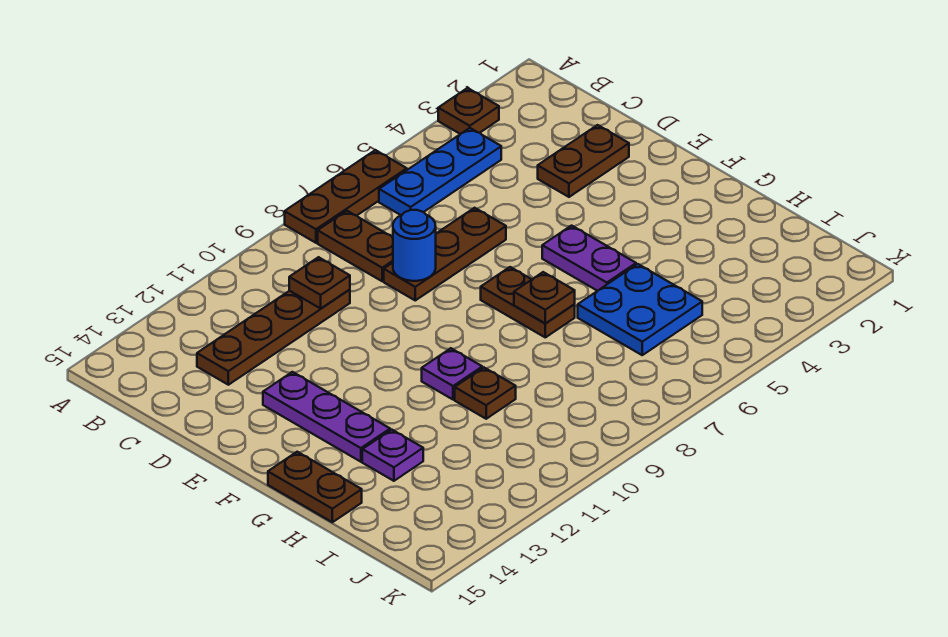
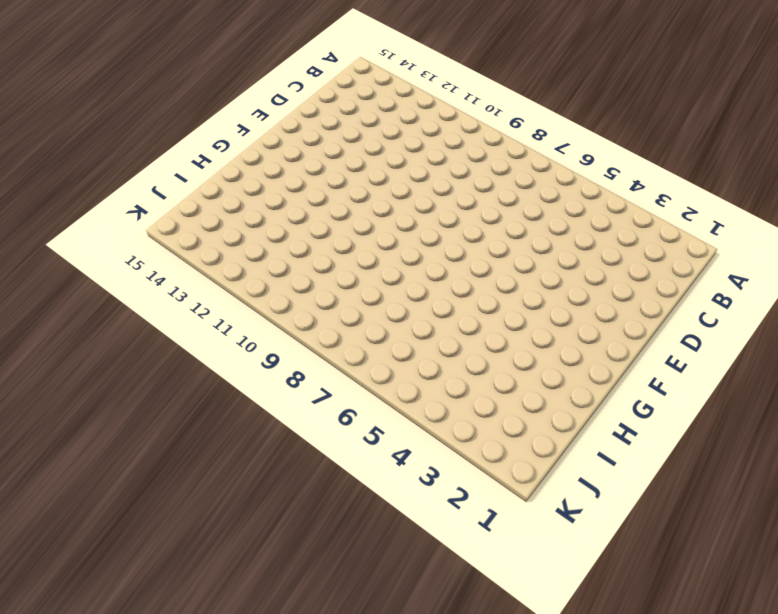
none -> brown plate A3 level 1
none -> brown plate A6:A8 level 1
none -> blue plate B4:B6 level 1

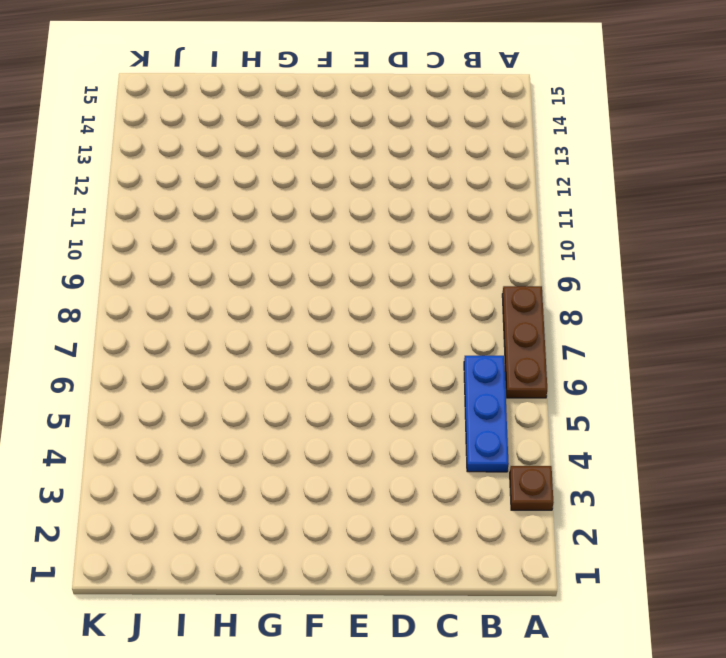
none -> brown plate B8:C8 level 1
none -> brown plate C10:C13 level 1
none -> brown plate D2:D3 level 1

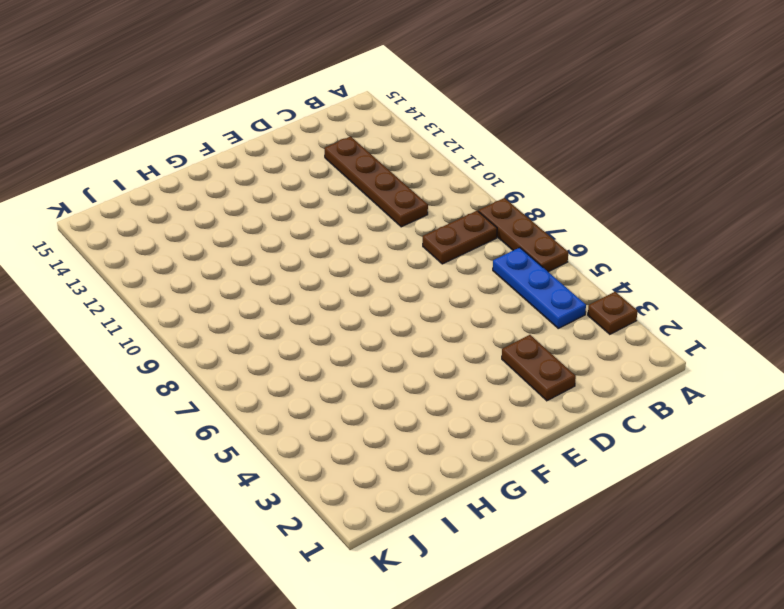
none -> brown plate D6:D8 level 1
none -> purple plate E13:G13 level 1
none -> purple plate F5:G5 level 1

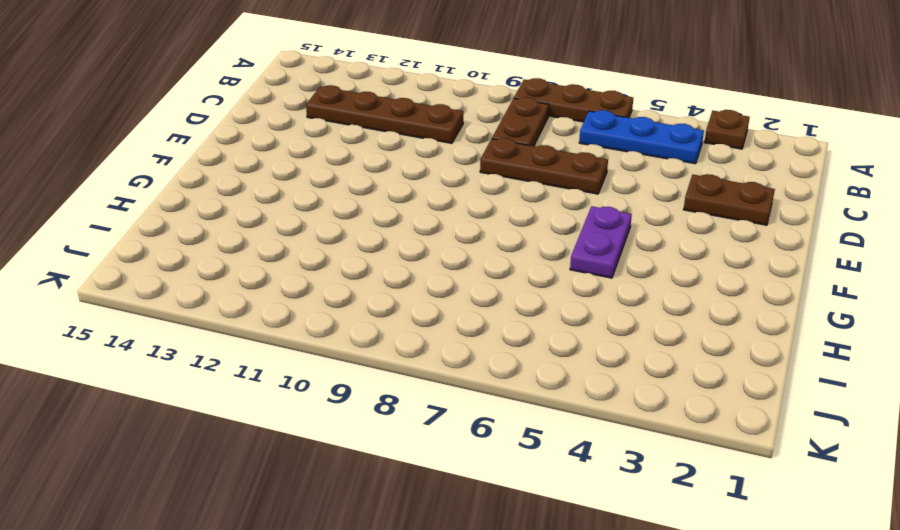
none -> purple plate E13:G13 level 1
none -> brown plate F7:G7 level 1
none -> purple plate G10 level 1

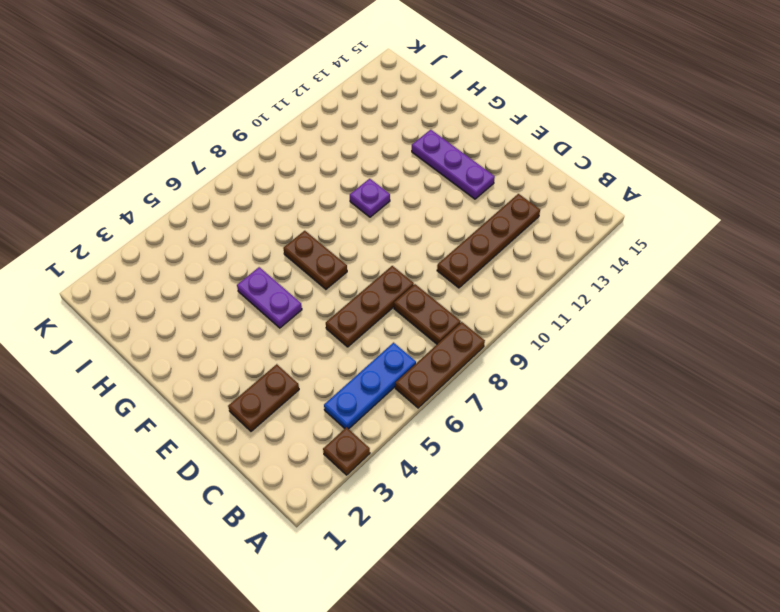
none -> brown plate G15:H15 level 1
none -> blue plate H5:I6 level 1
none -> brown plate H10 level 1

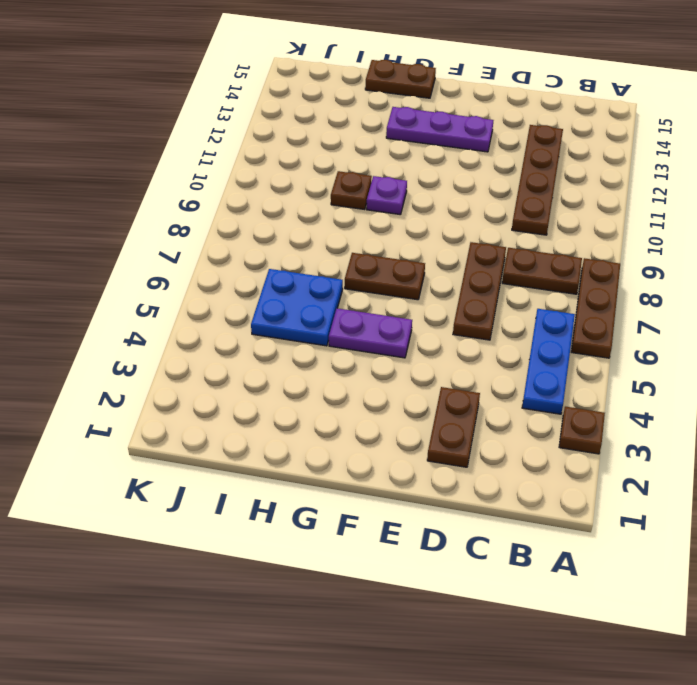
none -> purple plate H13 level 1
none -> brown plate C10 level 2
none -> blue round brick D8 level 2

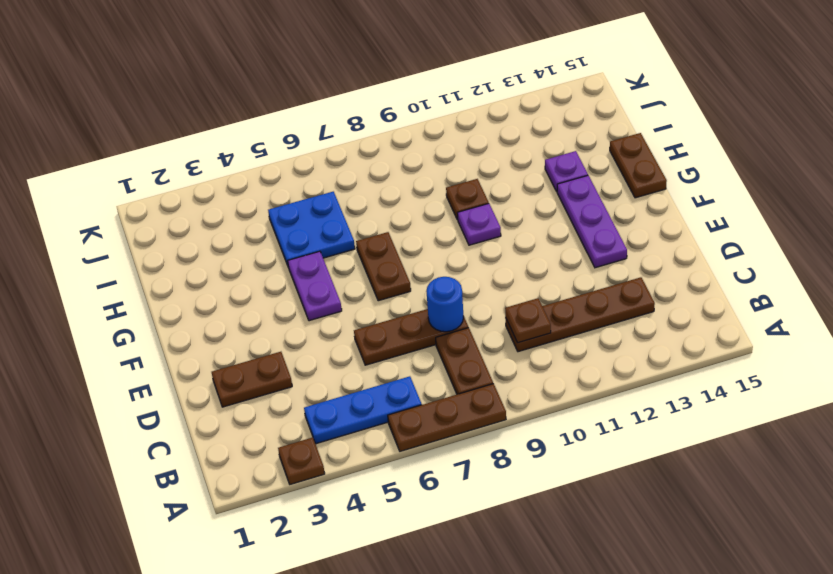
none -> brown plate G7 level 2

